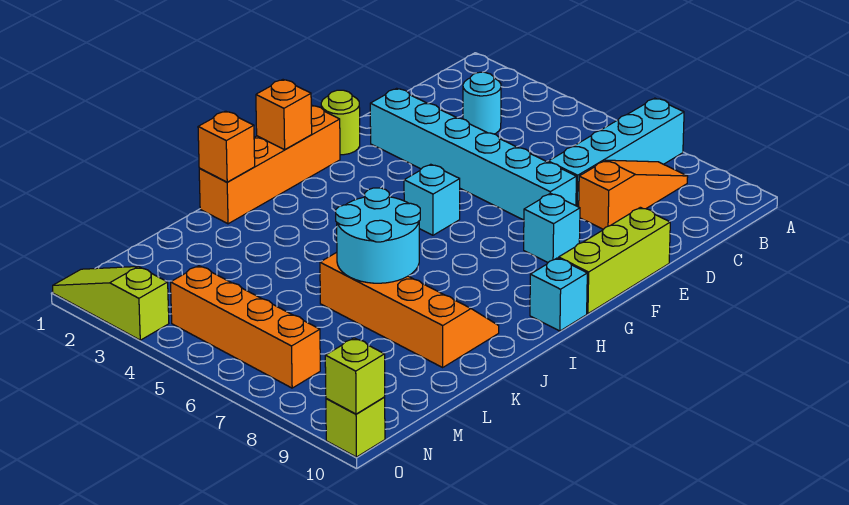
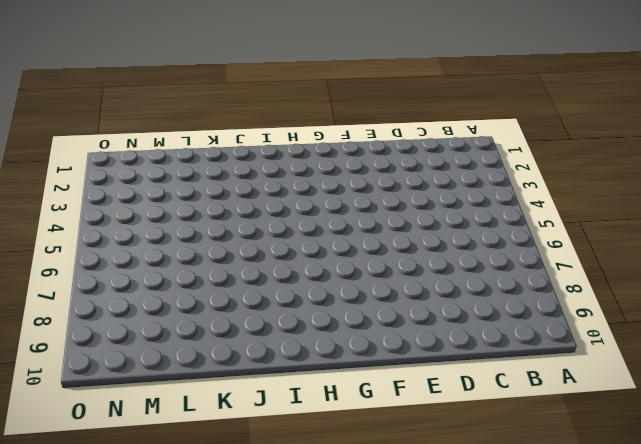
none -> cyan brick A7:D7 level 1
none -> orange slope B8:D8 level 1 top D
none -> cyan round brick C3 level 1

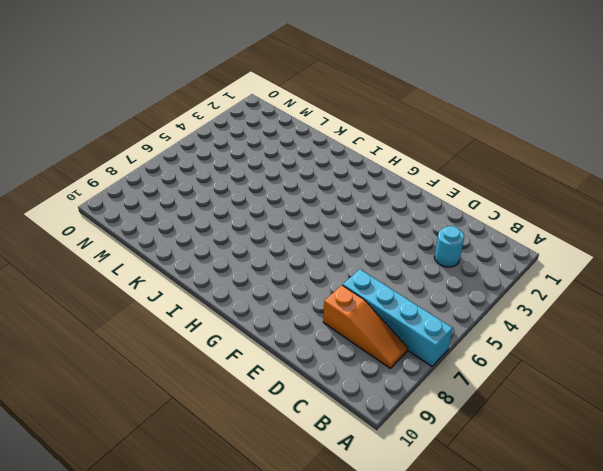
none -> cyan brick E2:E7 level 1
none -> lime brick E10:G10 level 1
none -> lime round brick F1 level 1

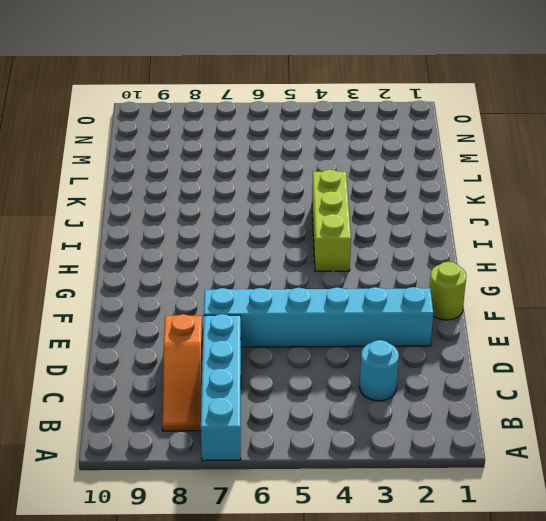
lime brick H4:J4 level 1 -> lime brick E10:G10 level 1
none -> cyan brick F8 level 1
none -> orange brick G1:J1 level 1
none -> cyan brick G5 level 1

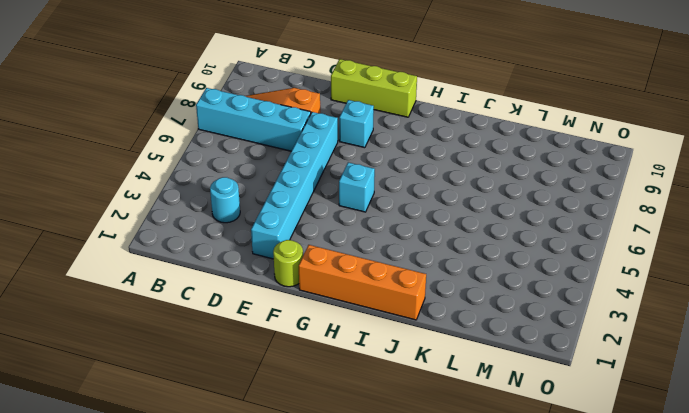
none -> cyan brick H10 level 1
none -> orange slope J6:K9 level 1 top K
none -> orange brick N4:N7 level 1

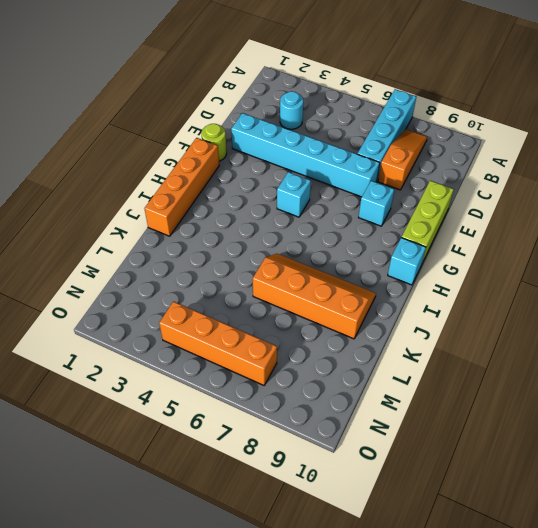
none -> lime slope O1:O3 level 1 top 3
none -> lime brick O10 level 1
none -> orange brick H1 level 2

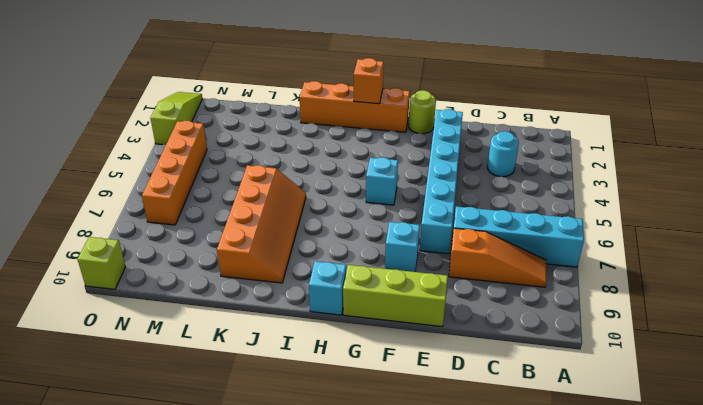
none -> orange brick J1 level 2
none -> cyan round brick J6:K7 level 2
none -> lime brick O10 level 2

